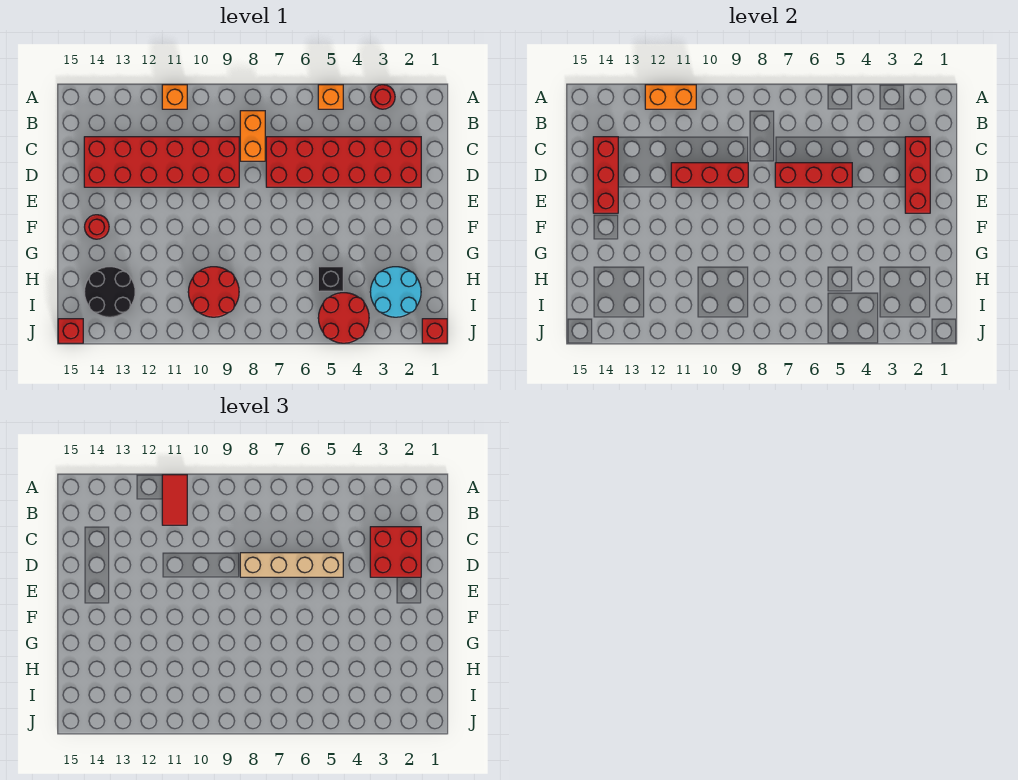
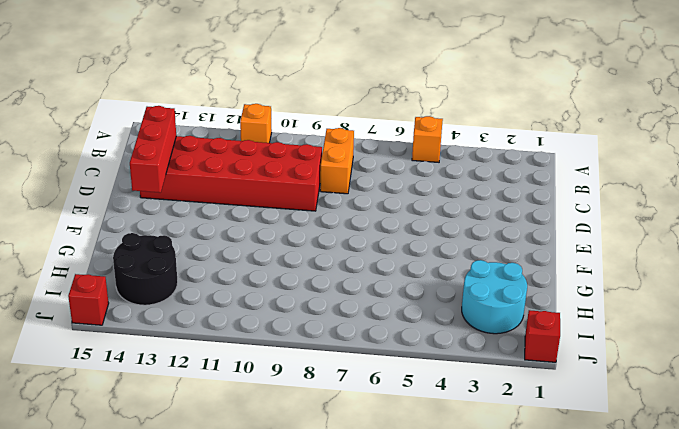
none -> red round brick A3 level 1
none -> red brick C2:D7 level 1
none -> red round brick F14 level 1

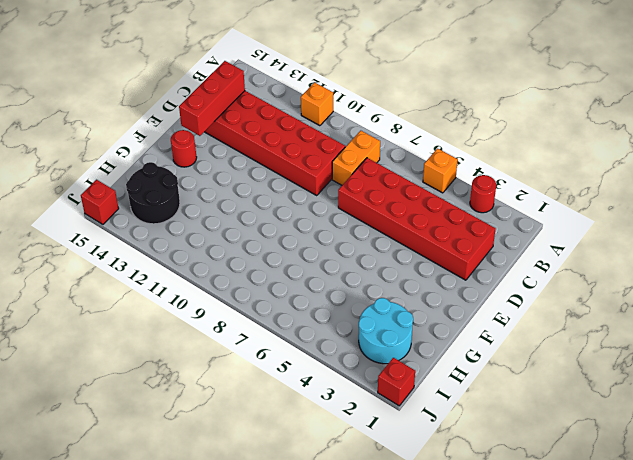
none -> black brick H5 level 1
none -> red round brick H9:I10 level 1
none -> red round brick I4:J5 level 1

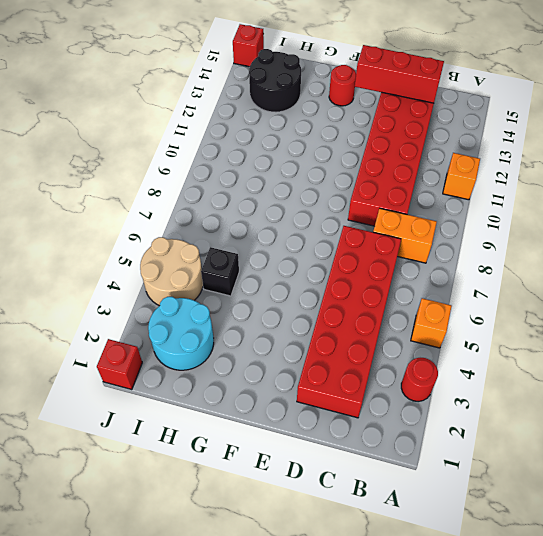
tan round brick I4:J5 level 1 -> red round brick I4:J5 level 1
none -> red round brick H9:I10 level 1
none -> orange brick A11:A12 level 2
none -> red brick C2:E2 level 2

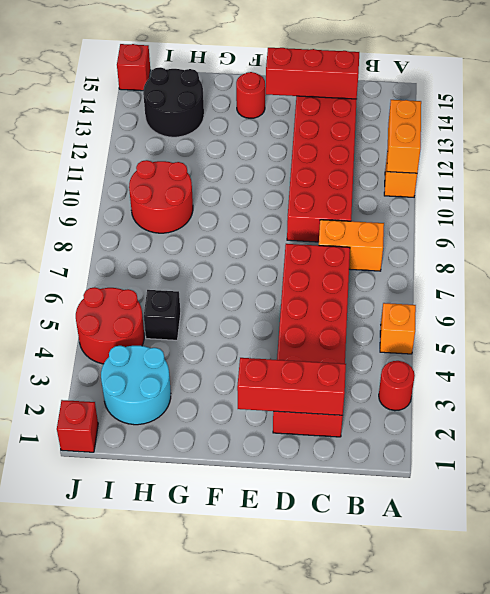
none -> red brick D5:D7 level 2
none -> red brick D9:D11 level 2
none -> red tile A11:B11 level 3

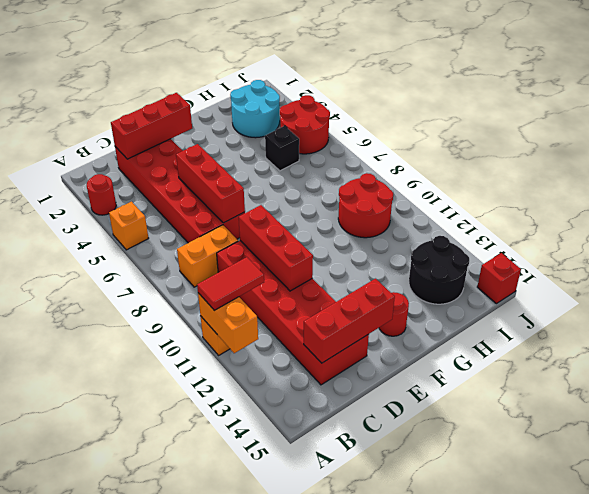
none -> red brick J1 level 1
none -> red brick C2:D3 level 3
none -> tan brick D5:D8 level 3

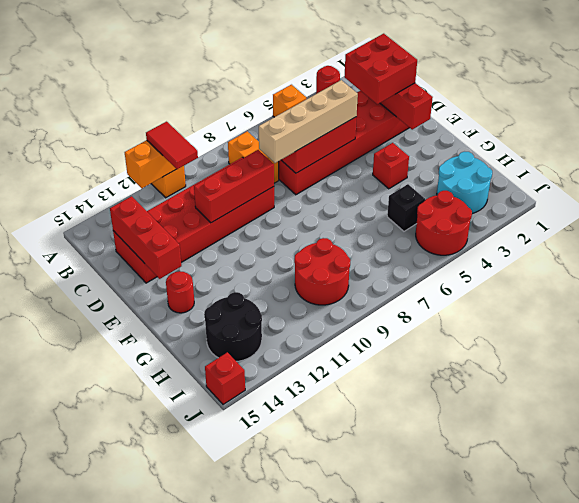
red brick F4 level 1 -> red brick J1 level 1

